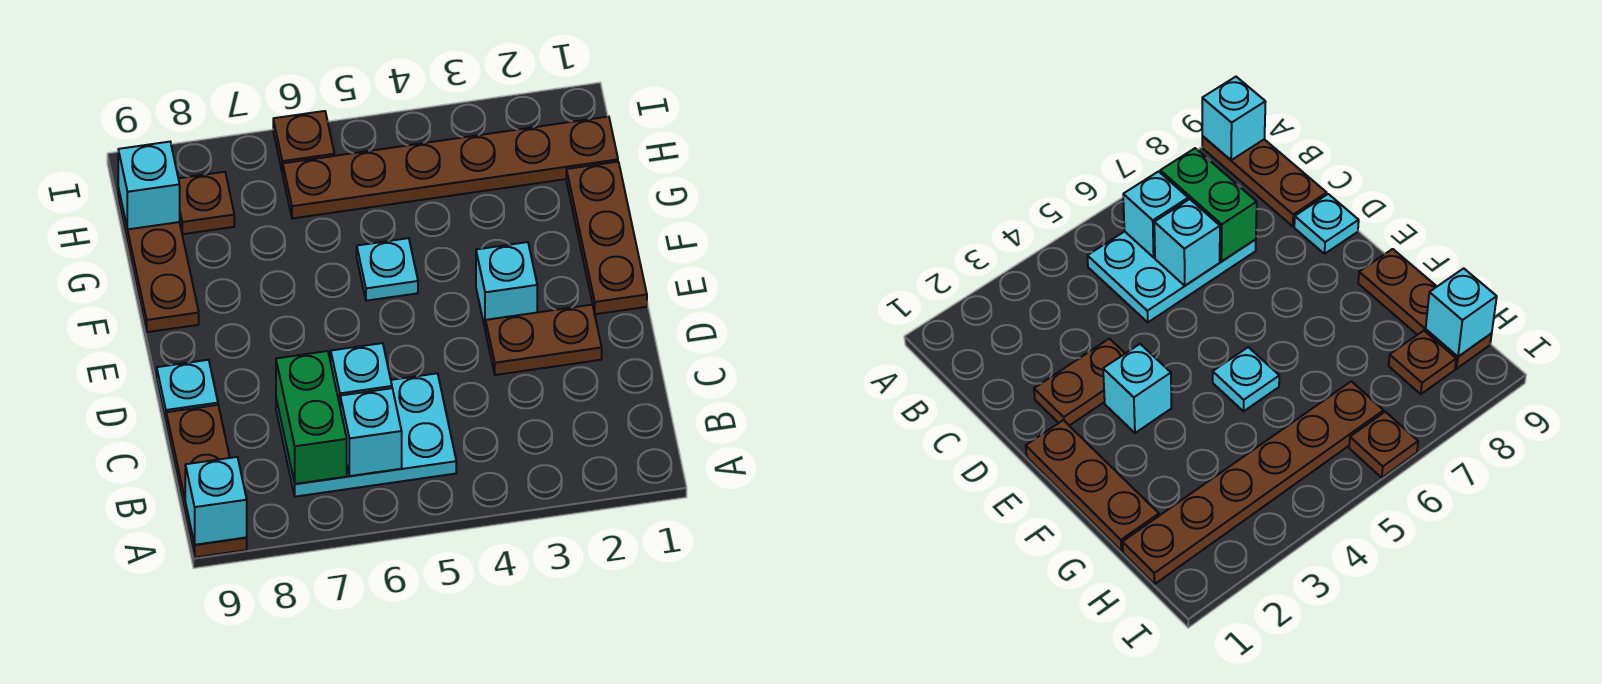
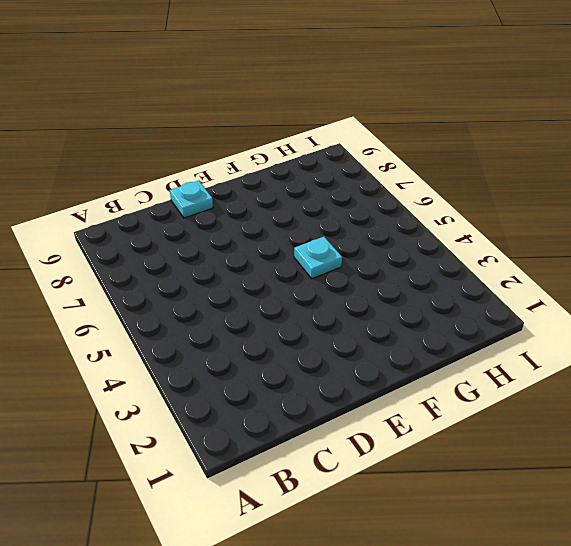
none -> brown plate A9:C9 level 1
none -> cyan plate B5:C7 level 1
none -> brown plate D2:D3 level 1

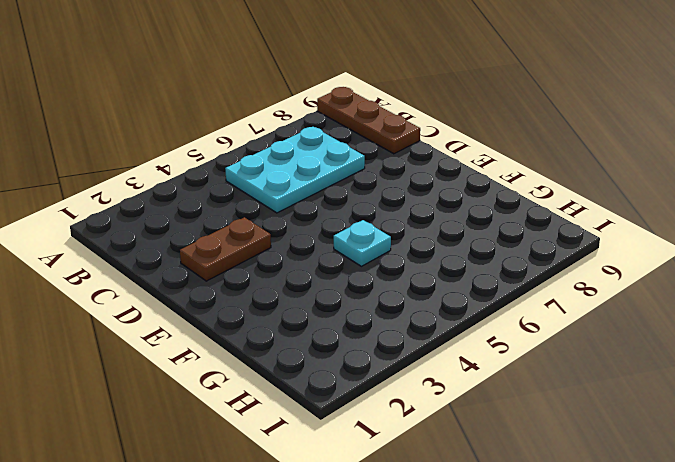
none -> cyan plate D9 level 1
none -> brown plate E1:G1 level 1
none -> cyan brick E3 level 1

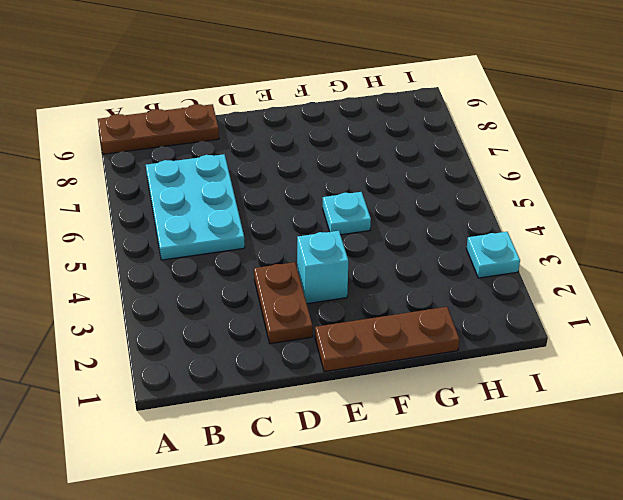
cyan plate I3 level 1 -> cyan plate D9 level 1
none -> brown plate F9:H9 level 1
none -> brown plate H1:H6 level 1
none -> brown plate H8 level 1

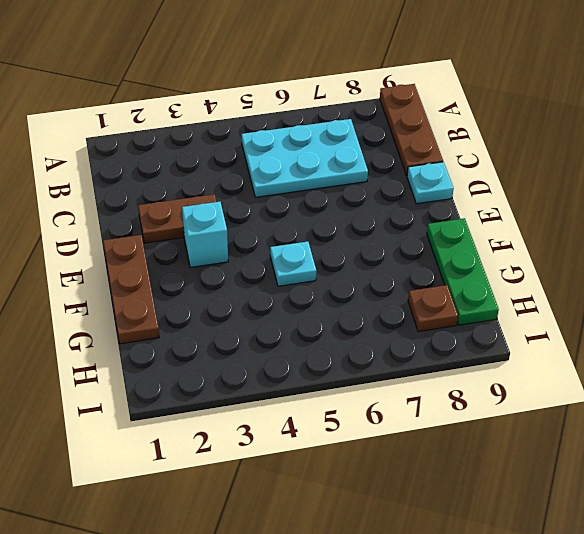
green plate F9:H9 level 1 -> brown plate F9:H9 level 1
none -> brown plate H1:H6 level 1
none -> brown plate I6 level 1
none -> cyan brick A9 level 2

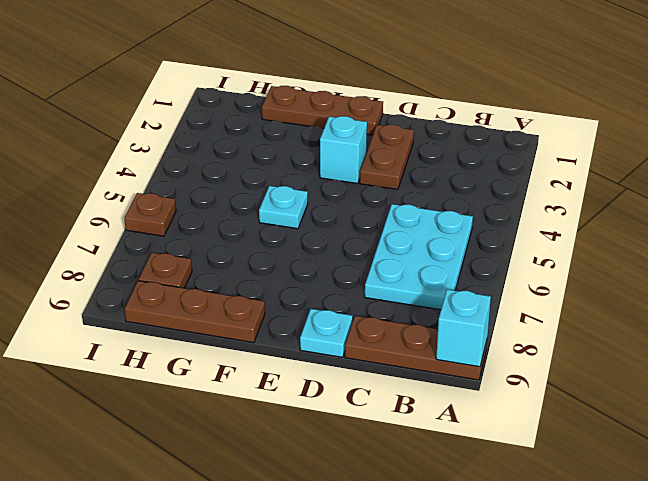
none -> brown plate H1:H6 level 1
none -> cyan brick B6 level 2
none -> green brick B7:C7 level 2

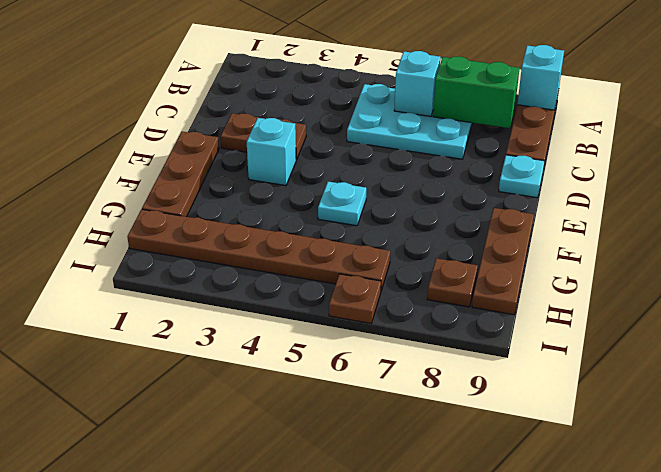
green brick B7:B8 level 2 -> green brick B7:C7 level 2
none -> cyan brick C6 level 2
none -> cyan brick H9 level 2

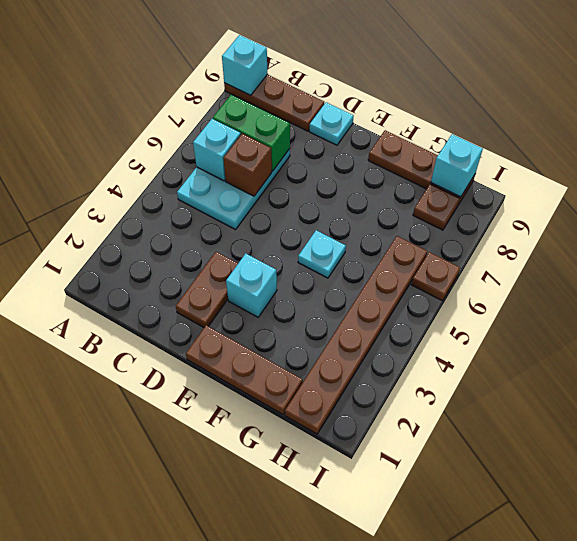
brown brick C6 level 2 -> cyan brick C6 level 2

